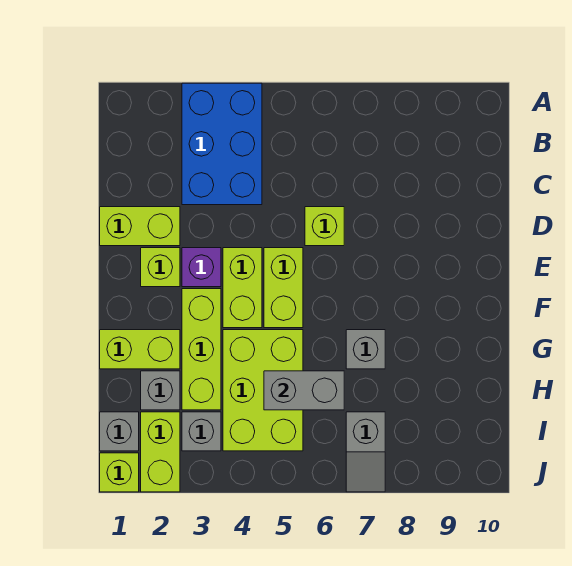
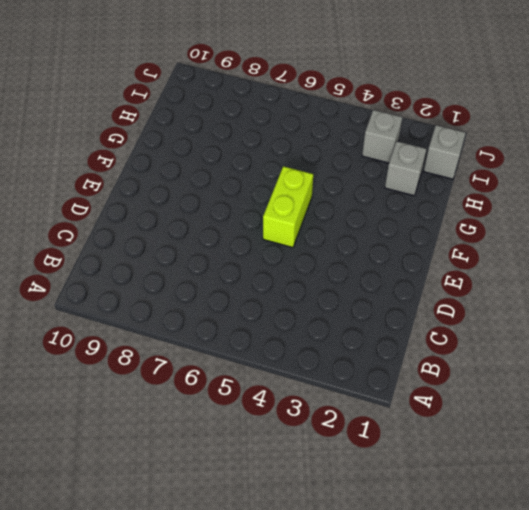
none -> blue brick A3:C4 level 1
none -> lime brick D1:D2 level 1
none -> lime brick D6 level 1

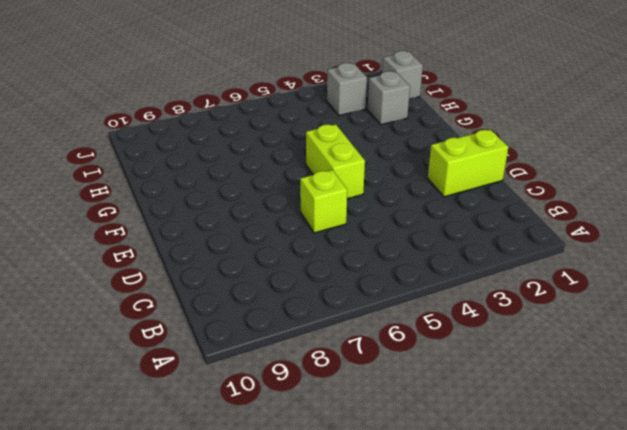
none -> blue brick A3:C4 level 1
none -> lime brick E2 level 1
none -> purple brick E3 level 1

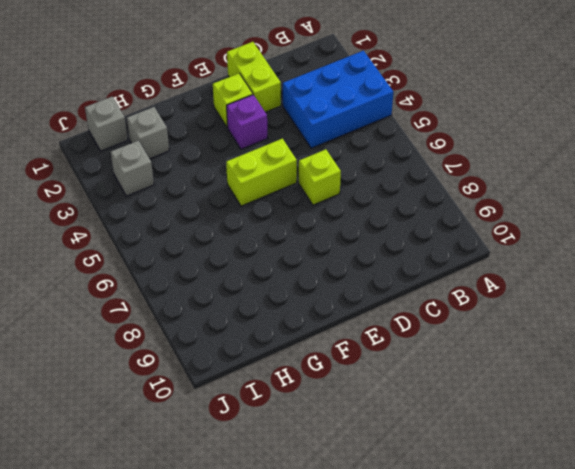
none -> lime brick E4:F4 level 1
none -> lime brick F3:H3 level 1
none -> lime brick G1:G2 level 1

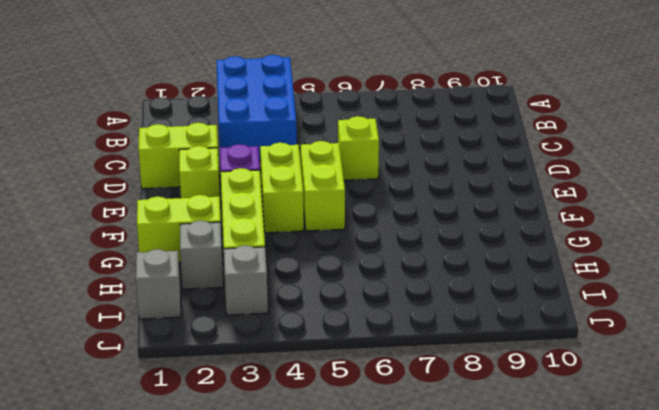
none -> lime brick G4:I5 level 1
none -> grey brick G7 level 1
none -> lime brick I2:J2 level 1

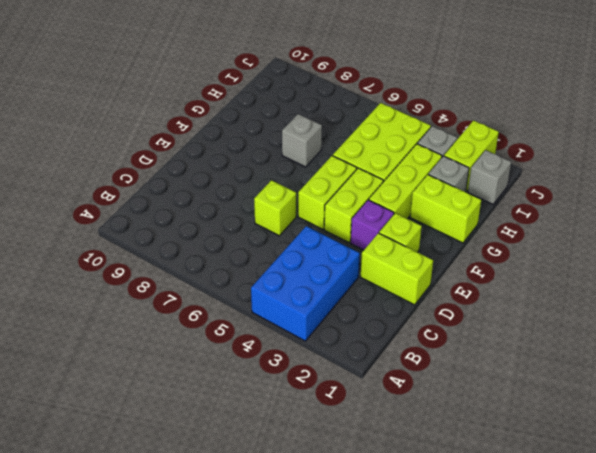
none -> grey slope I7:J7 level 1 top I
none -> lime brick J1 level 1
none -> grey brick H5:H6 level 2

